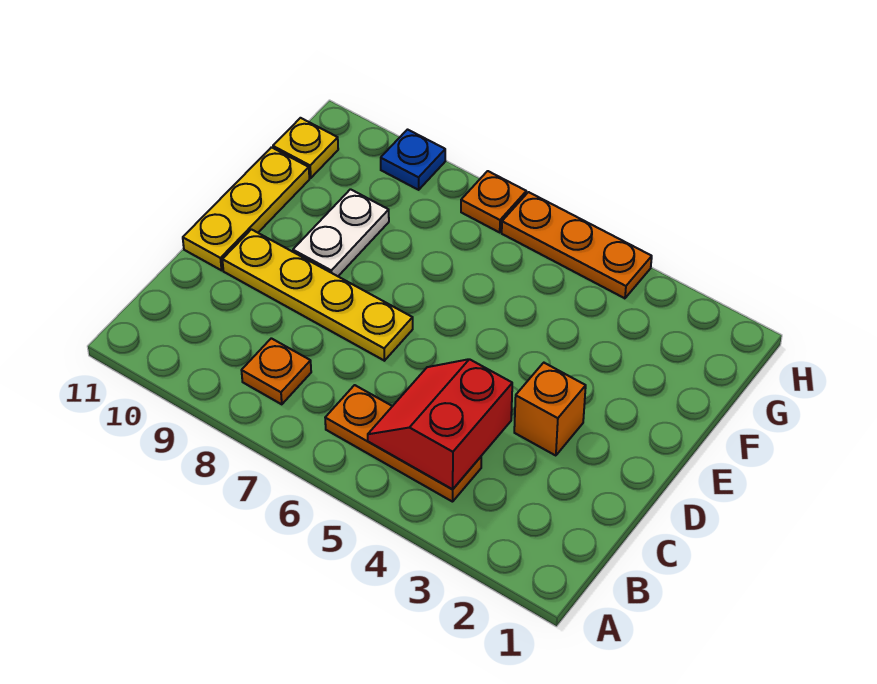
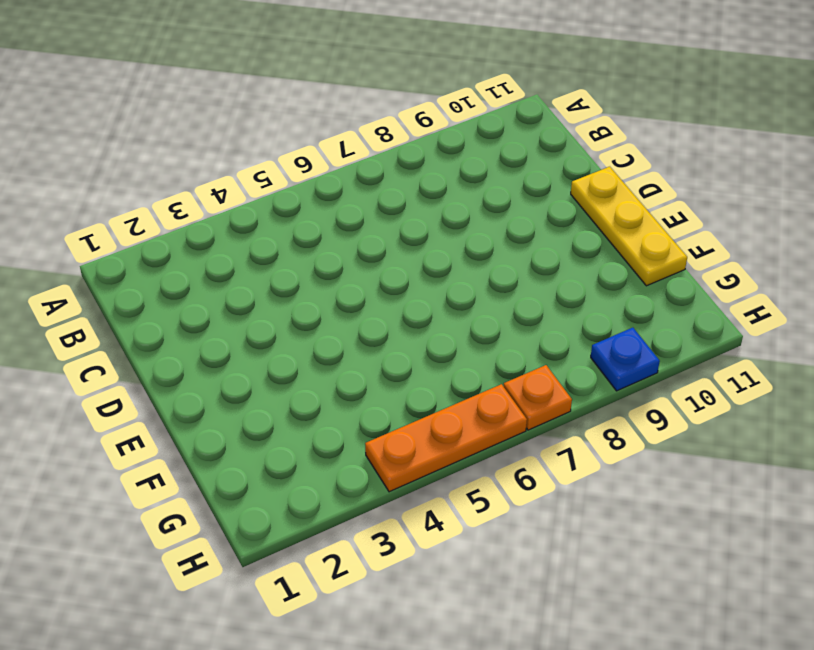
none -> orange plate B4:B6 level 1
none -> orange plate B8 level 1

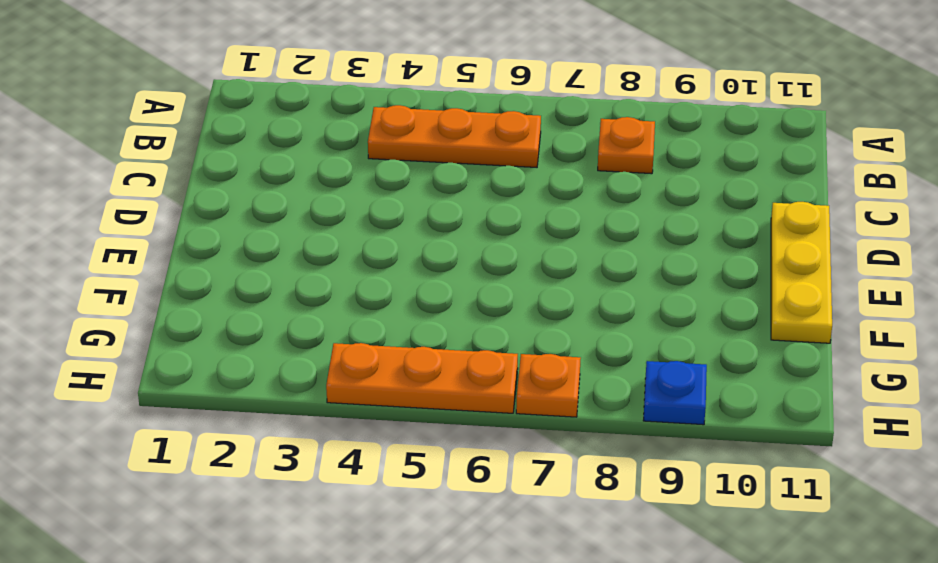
none -> orange brick D3 level 1
none -> yellow plate D7:D10 level 1

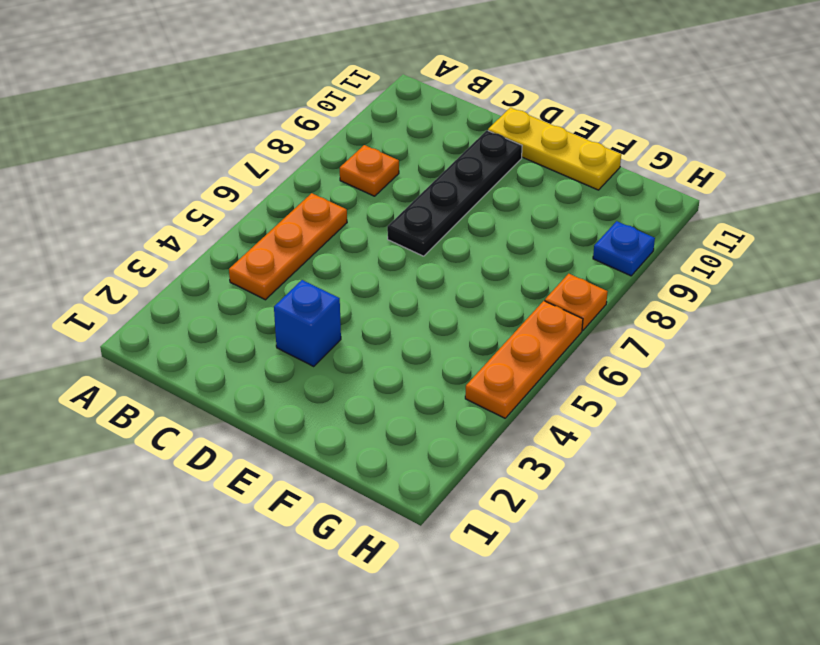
blue brick D3 level 1 -> orange brick D3 level 1
black plate D7:D10 level 1 -> yellow plate D7:D10 level 1
none -> white plate E9:F9 level 1
none -> yellow plate G11 level 1

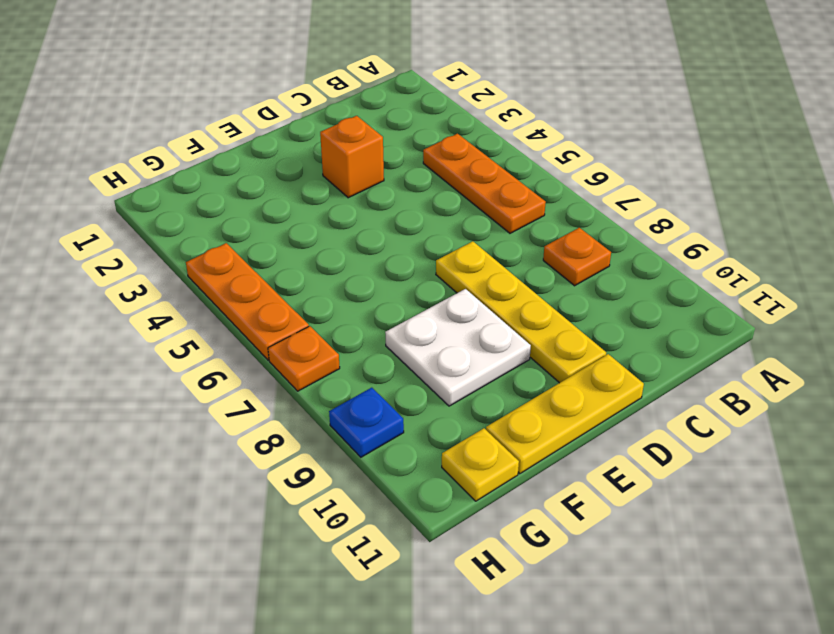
white plate E8:F9 level 1 -> white plate E9:F9 level 1
none -> red slope B4:C5 level 2 top 4

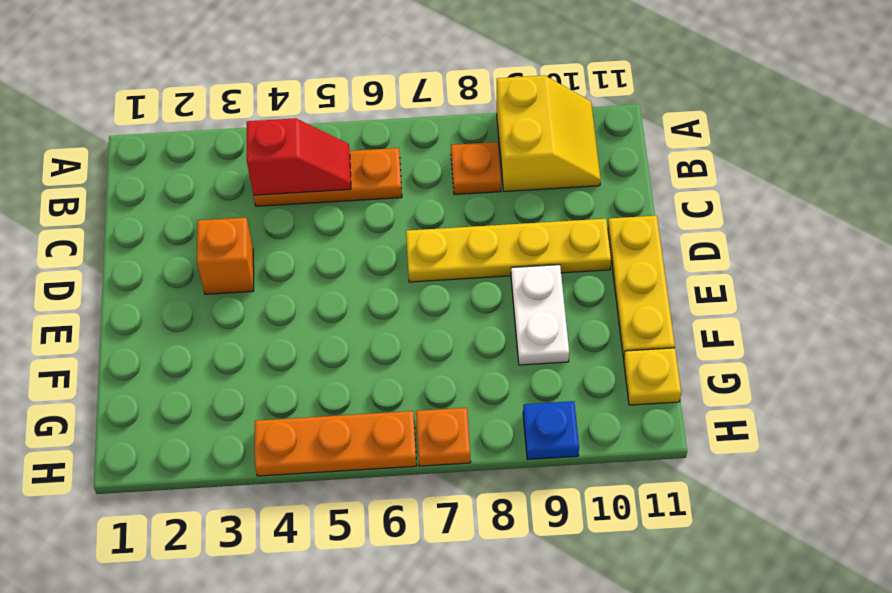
yellow slope A9:B10 level 1 top 9 -> none
red slope B4:B5 level 2 top 4 -> red slope B4:C5 level 2 top 4

